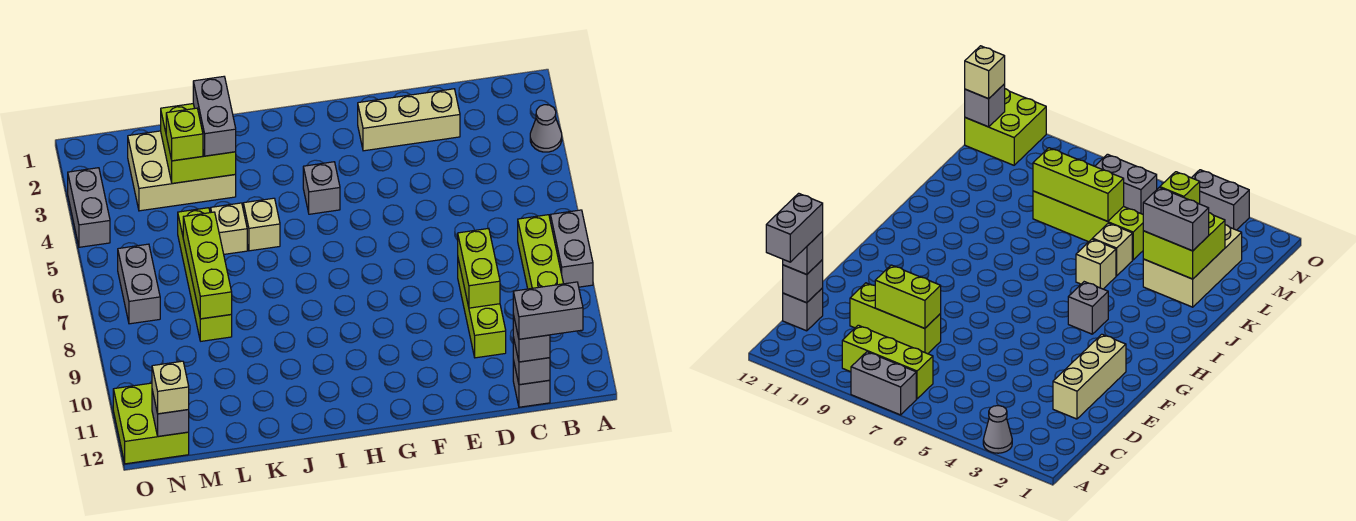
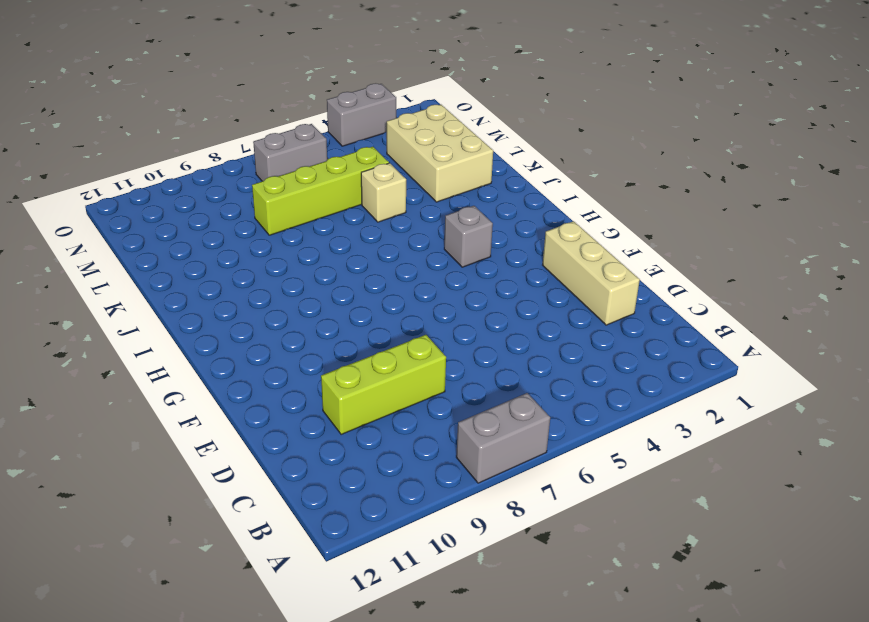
none -> grey cone A3 level 1
none -> lime brick B7:B9 level 1
none -> grey brick C12 level 1

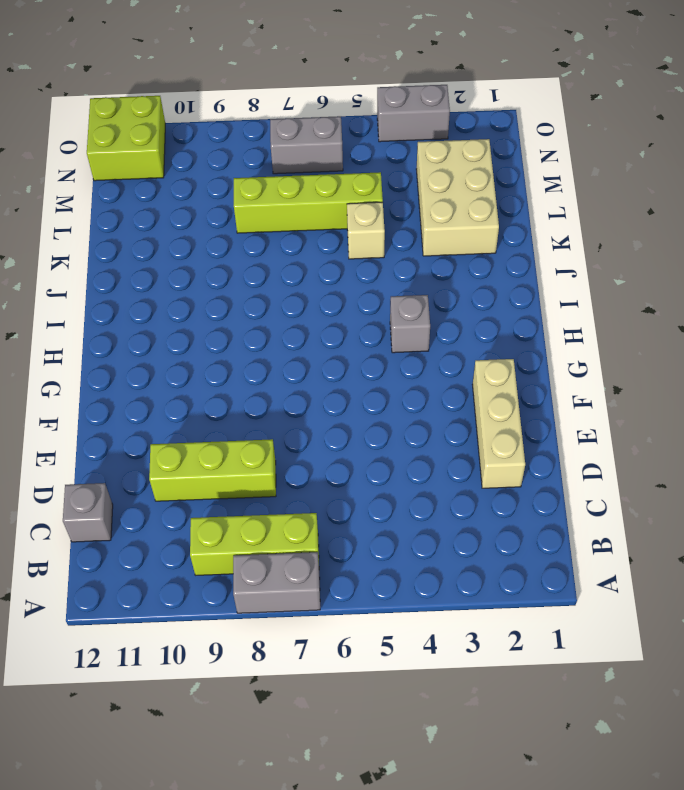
none -> grey cone A3 level 1
none -> tan brick J5 level 1
none -> grey brick C12 level 2

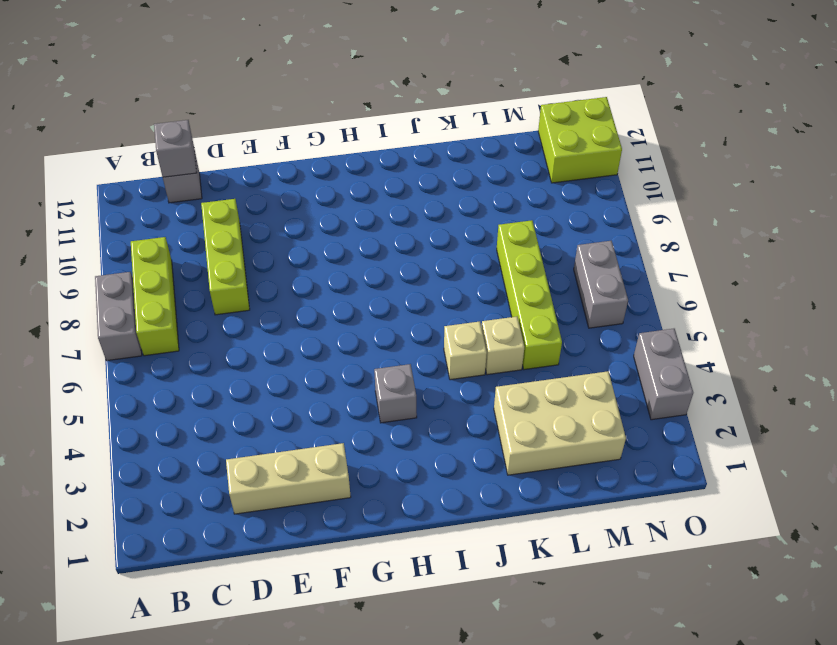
none -> grey cone A3 level 1
none -> lime brick D8:D9 level 2
none -> lime brick K2:L3 level 2

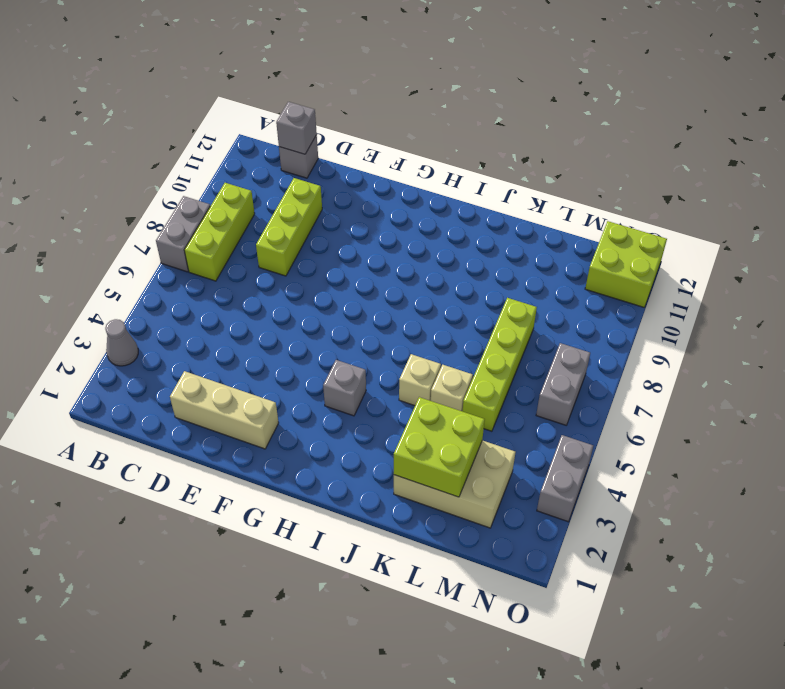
none -> lime brick D8:D9 level 2
none -> lime brick L6:L8 level 2
none -> grey brick N12 level 2

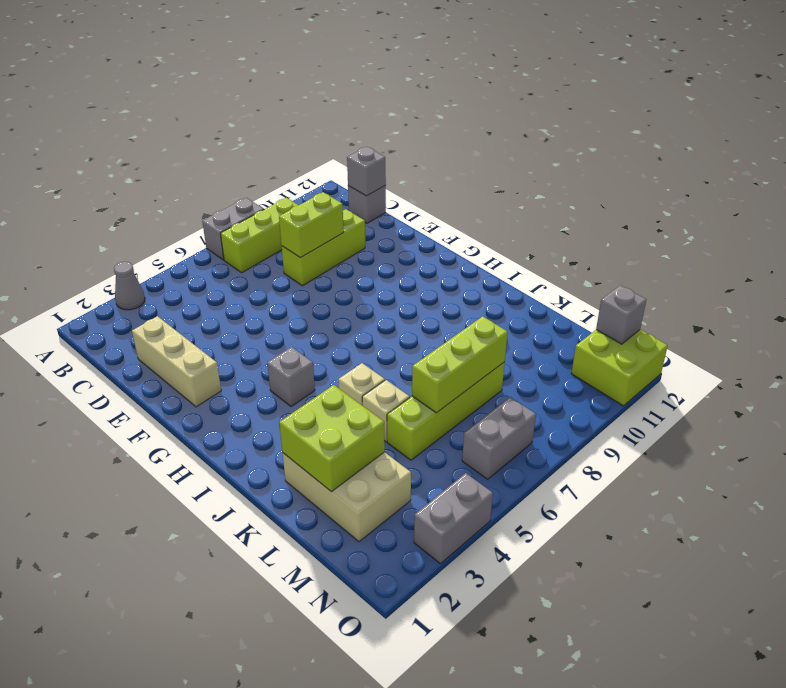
none -> grey brick C12 level 3
none -> grey brick K2:K3 level 3
none -> lime brick L3 level 3

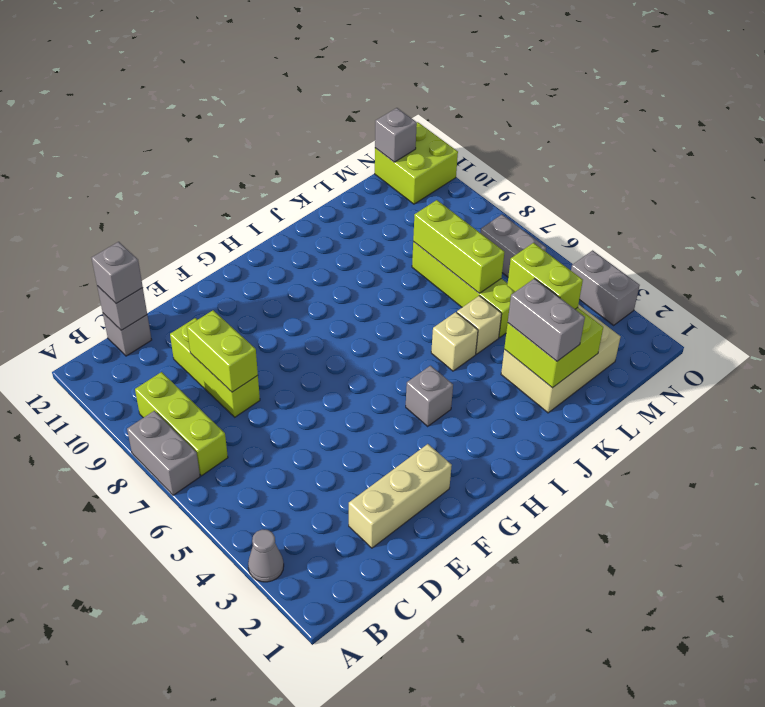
lime brick L3:L4 level 3 -> lime brick L3 level 3
none -> tan brick N12 level 3
none -> grey brick B12:C12 level 4

